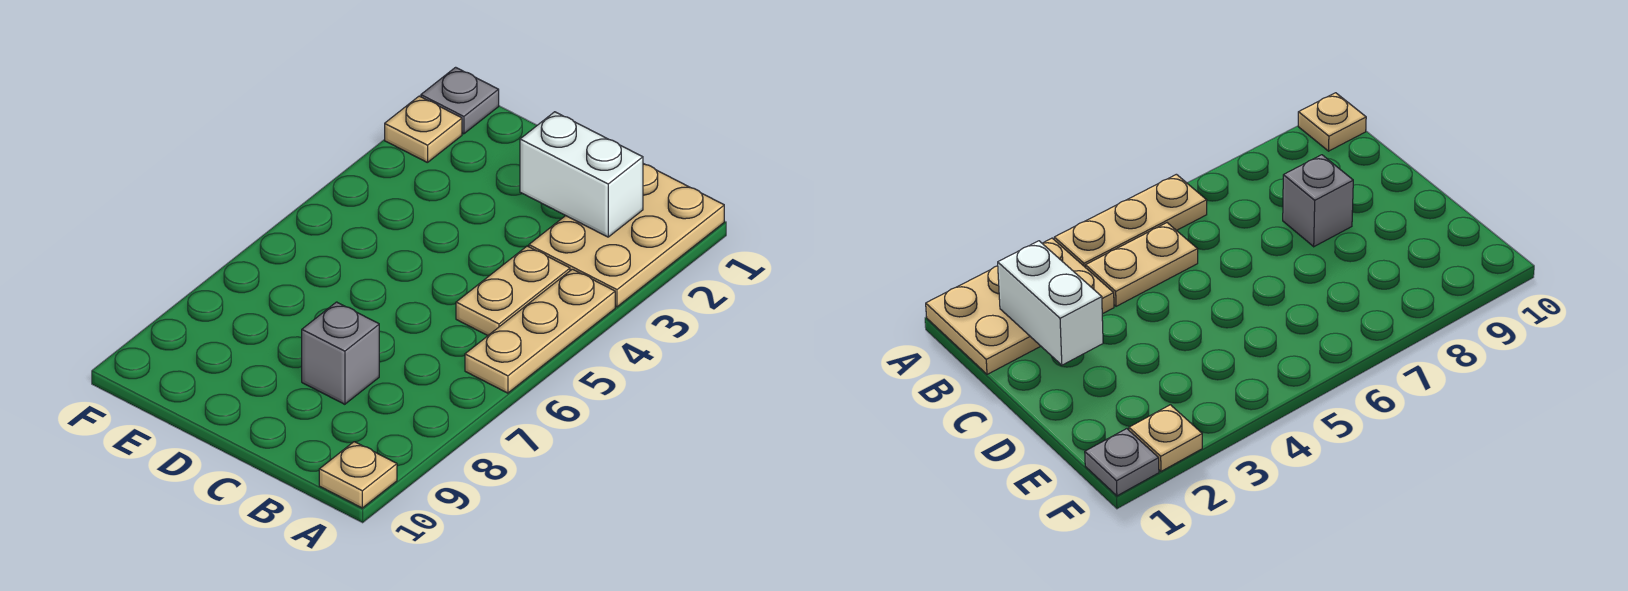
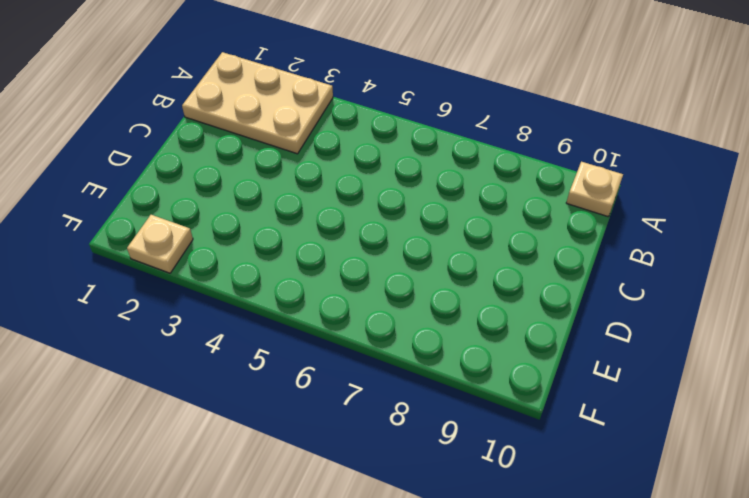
none -> tan plate A4:A6 level 1
none -> tan plate B4:B5 level 1

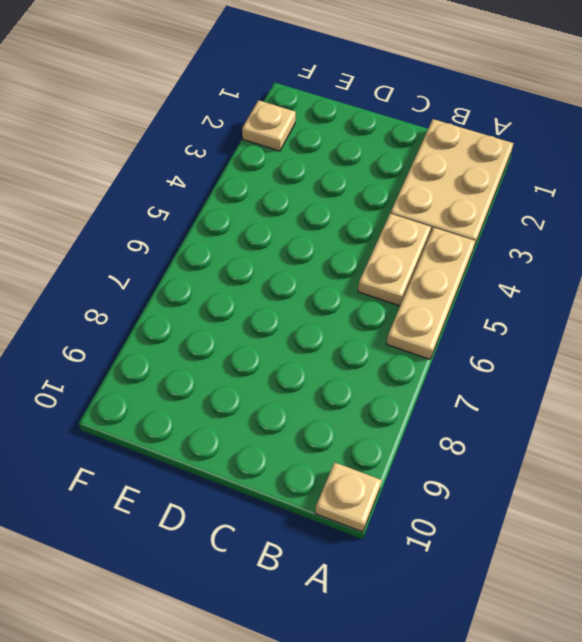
none -> grey brick C8 level 1
none -> grey plate F1 level 1

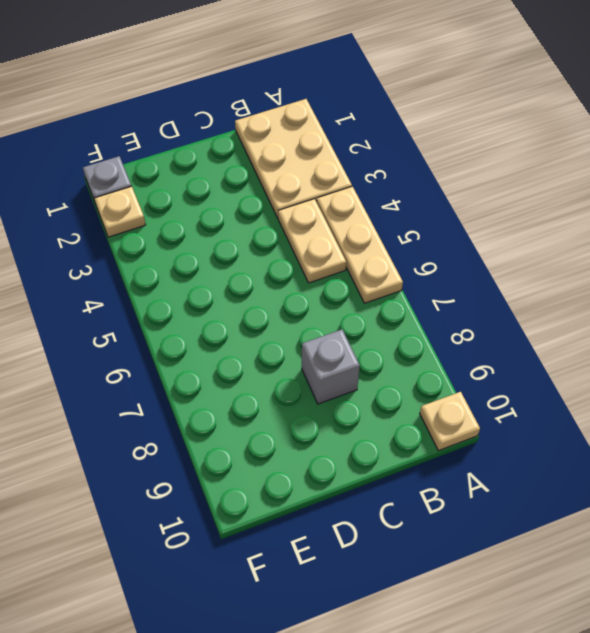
none -> white brick B2:C2 level 2

